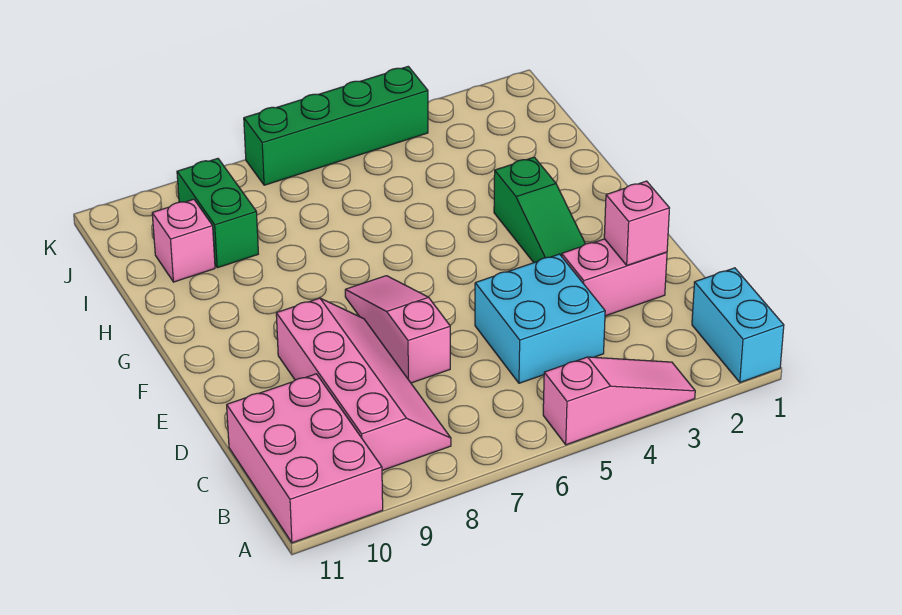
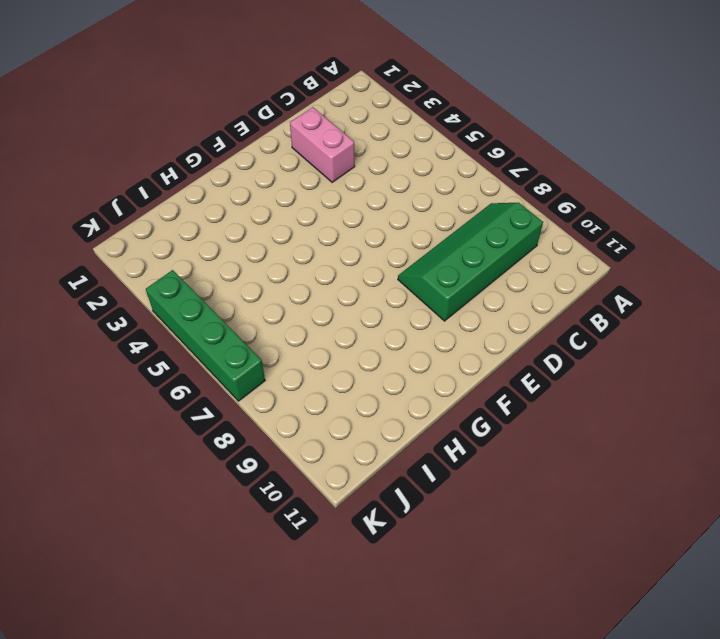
green slope B8:E9 level 1 top 9 -> pink slope B8:E9 level 1 top 9
none -> cyan brick A1:B1 level 1
none -> pink slope A3:A5 level 1 top 5
none -> pink brick A10:C11 level 1

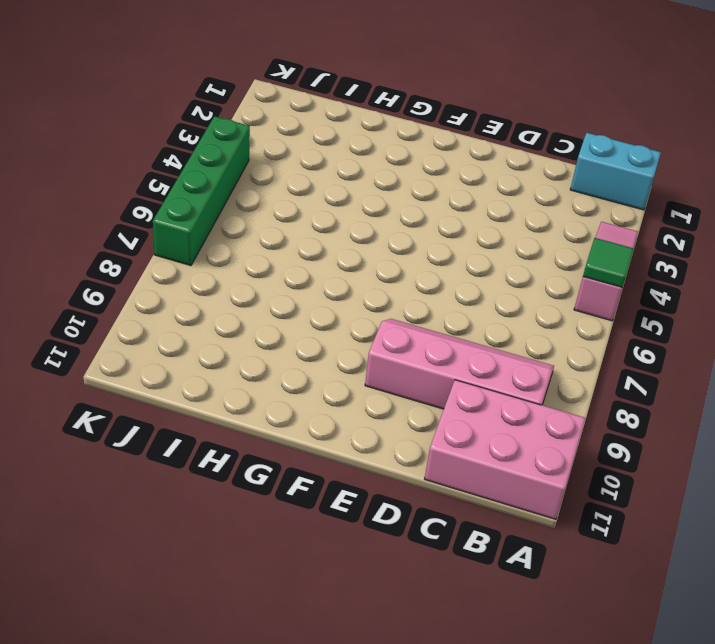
green tile A5 level 2 -> none
none -> cyan brick C4:D5 level 1
none -> pink brick D2:D3 level 1
none -> pink slope D7:F7 level 1 top D

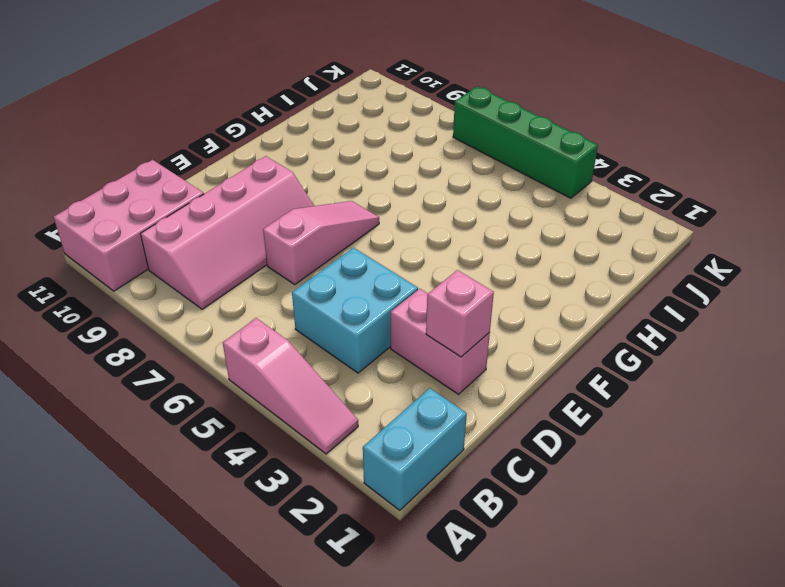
none -> green slope E3:G3 level 1 top G
none -> green brick I9:J9 level 1
none -> pink brick I10 level 1

